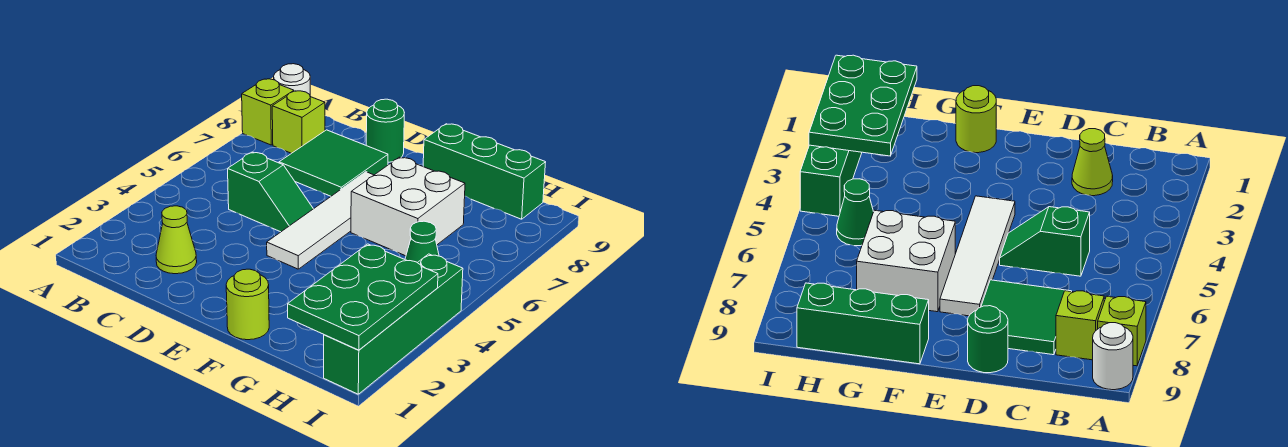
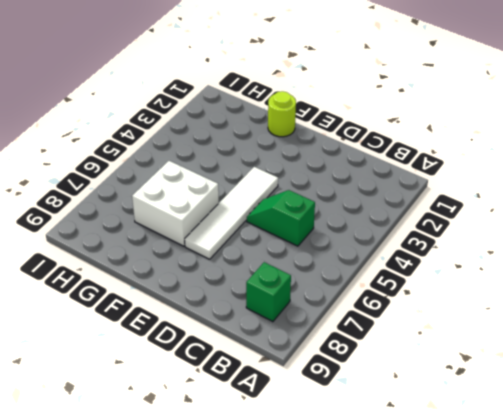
green brick B8 level 1 -> lime brick B8 level 1
none -> lime brick A8 level 1
none -> white round brick A9 level 1
none -> lime cone C2 level 1

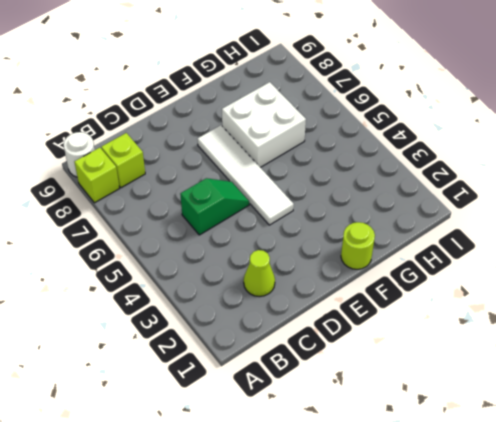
none -> green tile C7:D8 level 1
none -> green round brick D9 level 1
none -> green brick F9:H9 level 1

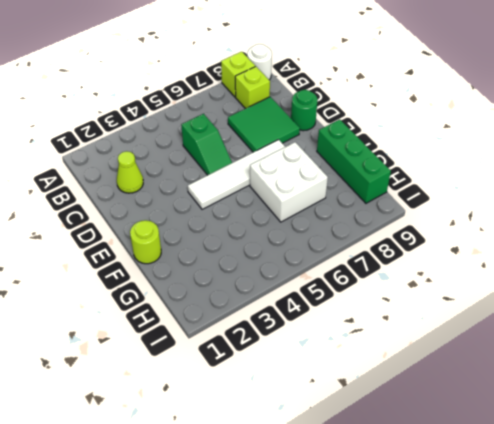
none -> green cone H5 level 1
none -> green brick I1:I4 level 1
none -> green plate H1:I3 level 2

